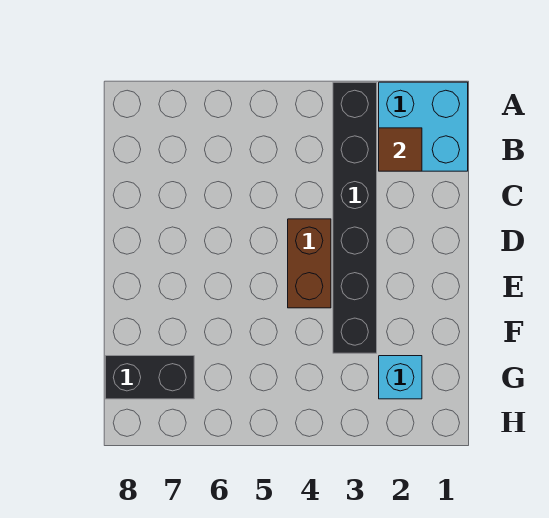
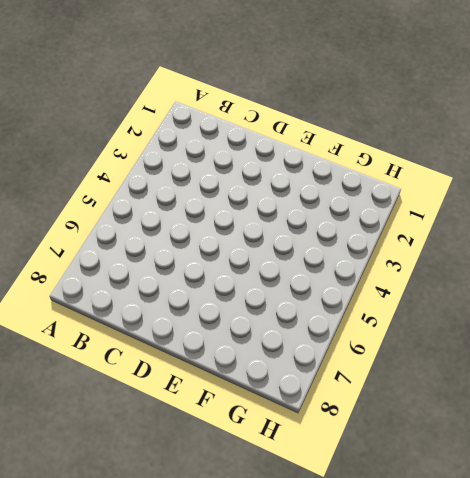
none -> cyan brick A1:B2 level 1
none -> black brick A3:F3 level 1

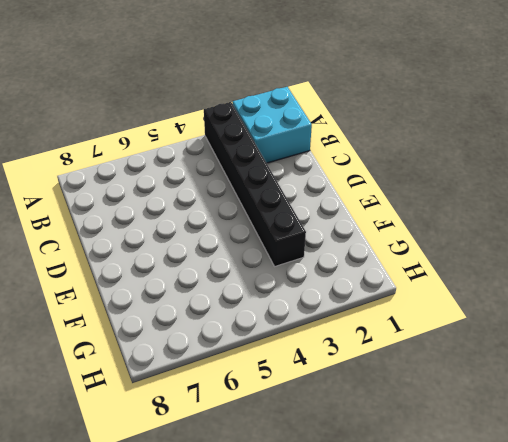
none -> brown brick D4:E4 level 1
none -> cyan brick G2 level 1

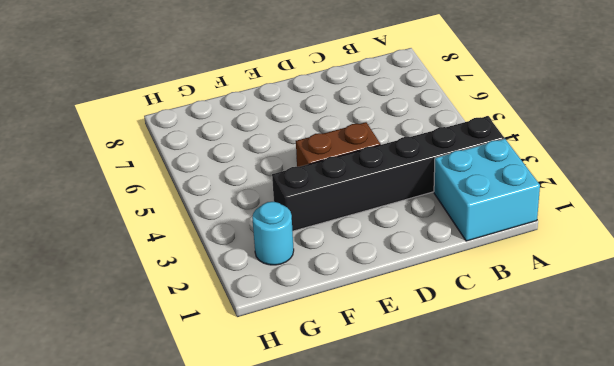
cyan round brick G2 level 1 -> cyan brick G2 level 1
none -> black brick G7:G8 level 1
none -> brown tile B2 level 2

